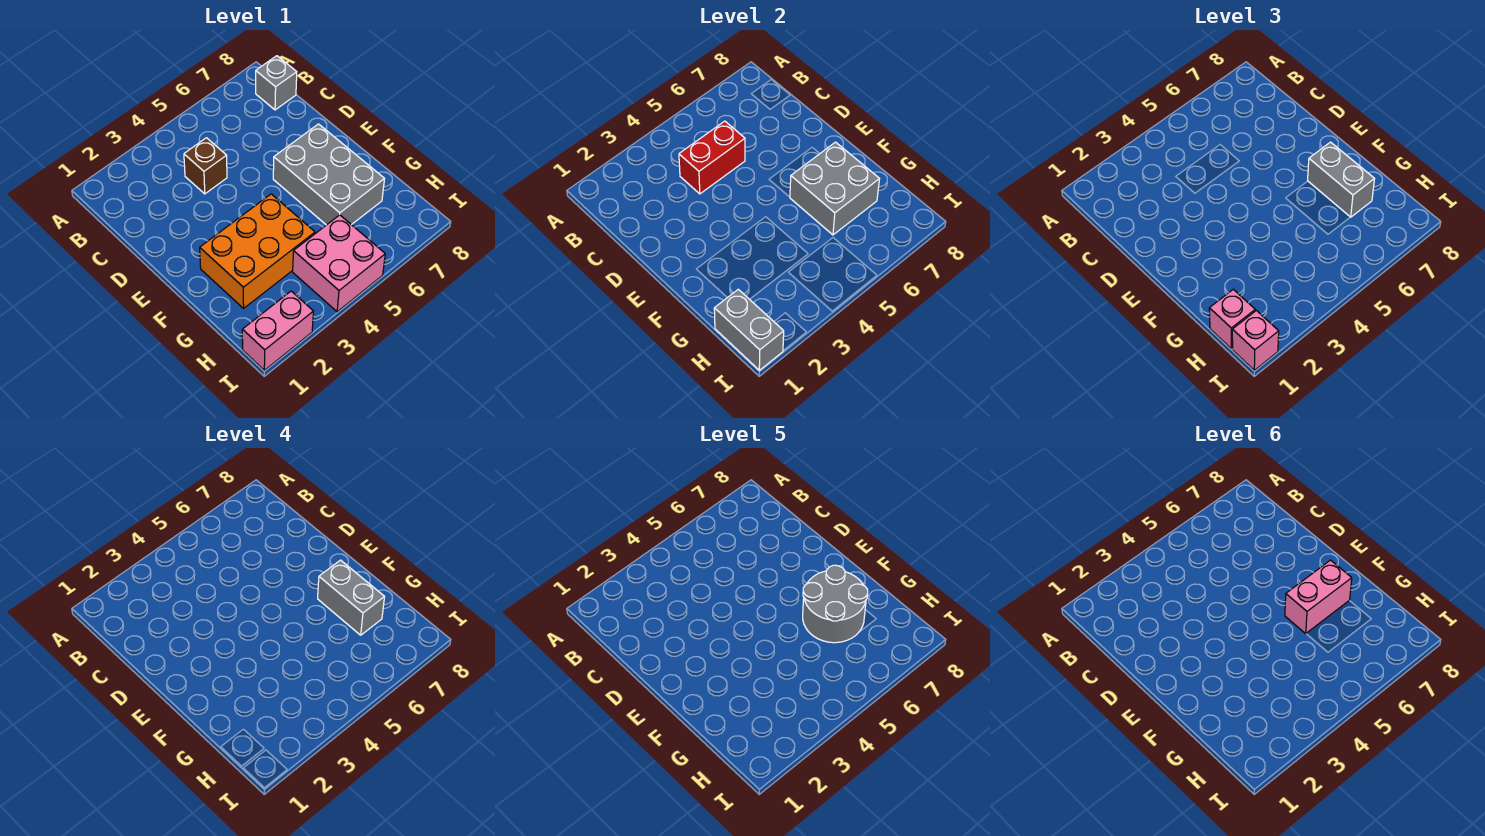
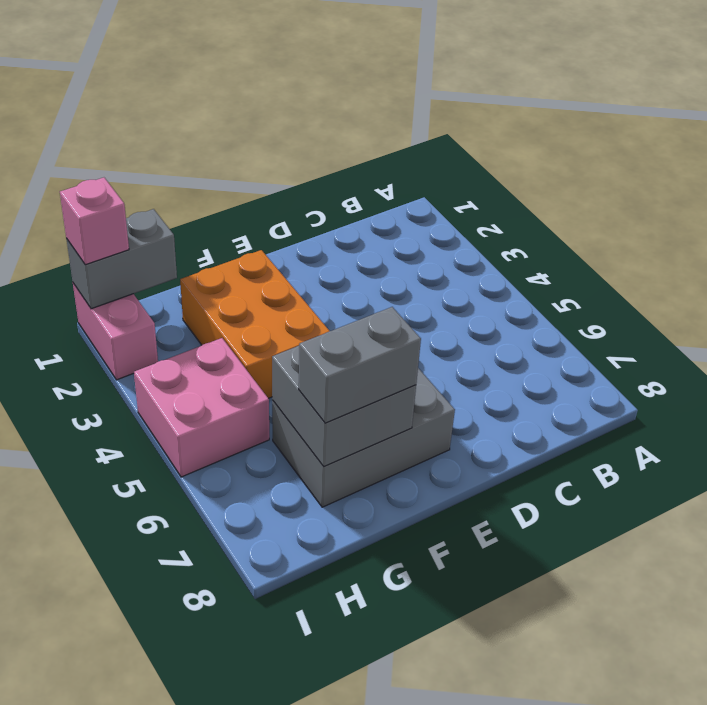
none -> grey brick B8 level 1
none -> brown brick C4 level 1
none -> red brick C4:C5 level 2

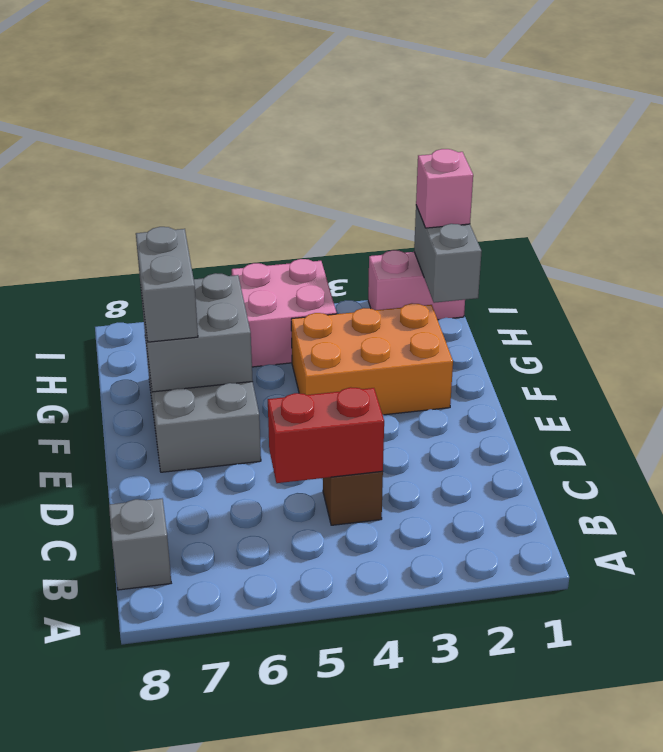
none -> pink brick H1 level 3
none -> grey brick F7:G7 level 4
none -> grey round brick F6:G7 level 5

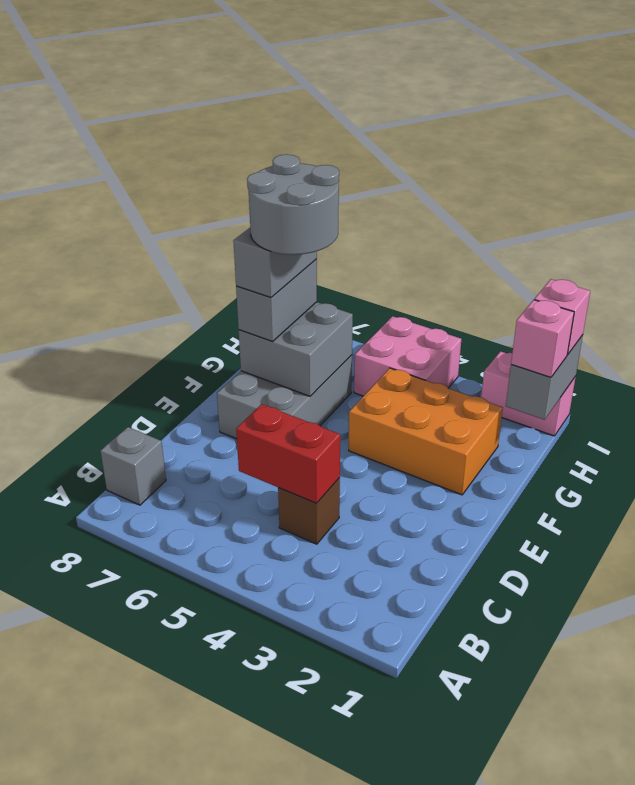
none -> pink brick F6:F7 level 6

